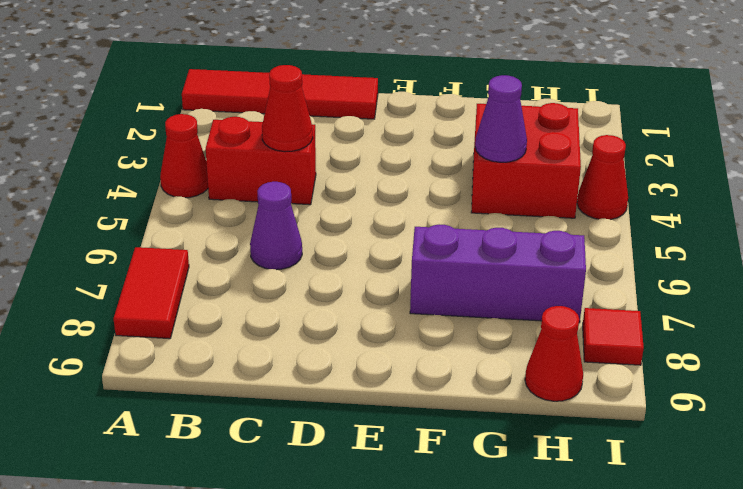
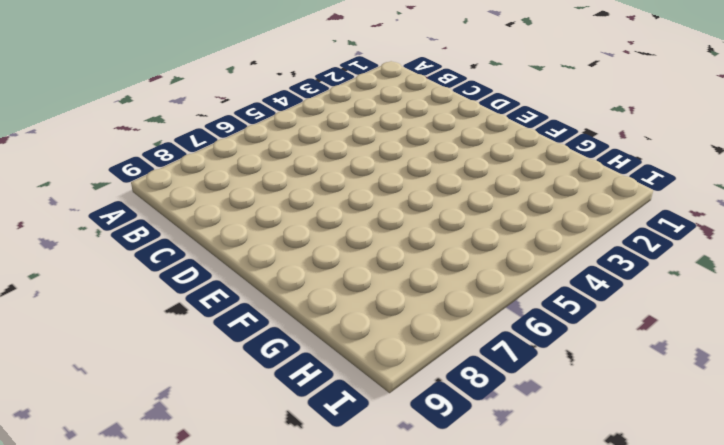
none -> red tile A1:D1 level 1
none -> red cone A4 level 1
none -> red tile A7:A8 level 1

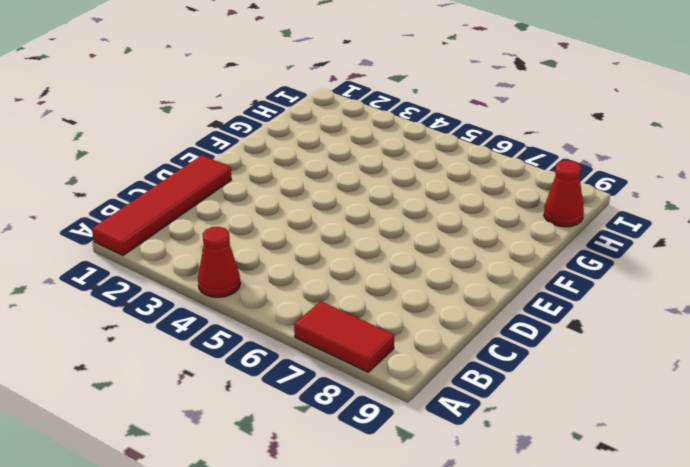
none -> red brick B4:C4 level 1
none -> purple cone C6 level 1
none -> purple brick F7:H7 level 1

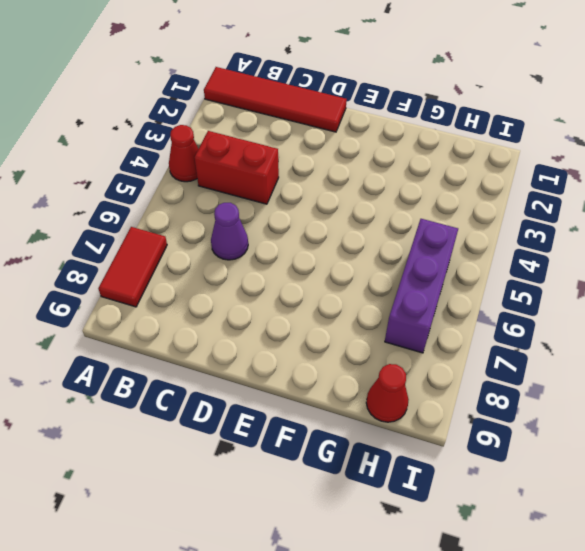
purple brick H5:H7 level 1 -> purple brick F7:H7 level 1
none -> red brick G3:H4 level 1
none -> red cone I4 level 1
none -> red tile I8 level 1

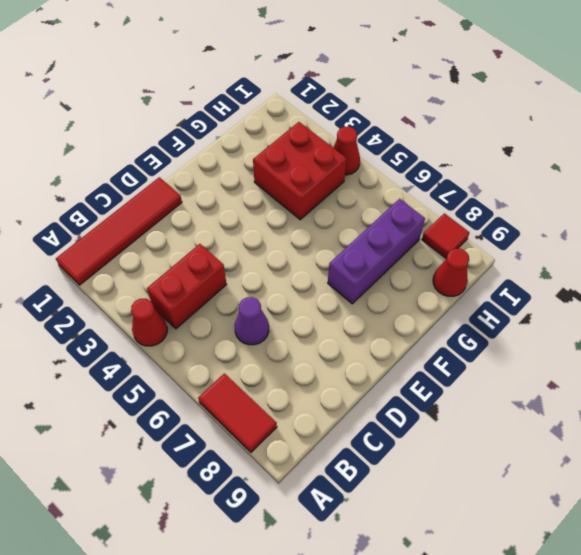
none -> red cone C4 level 2
none -> purple cone G4 level 2

